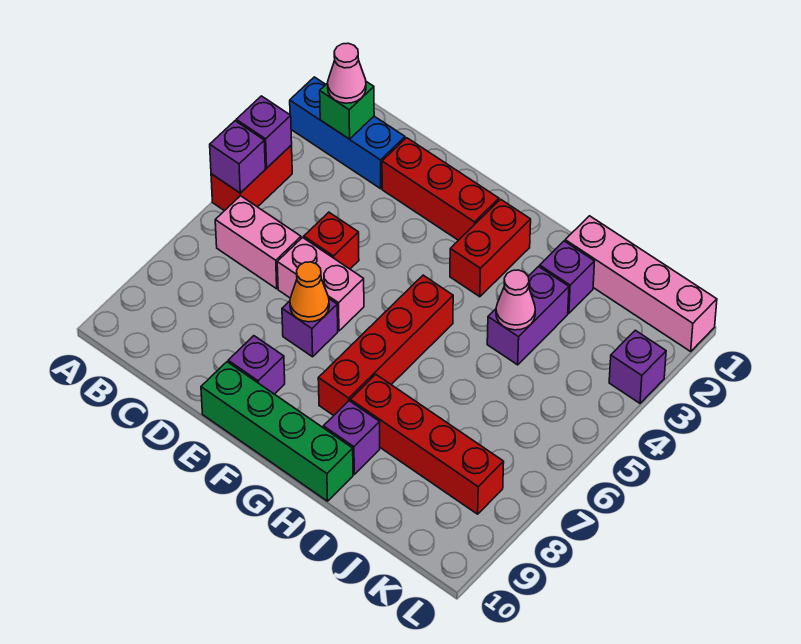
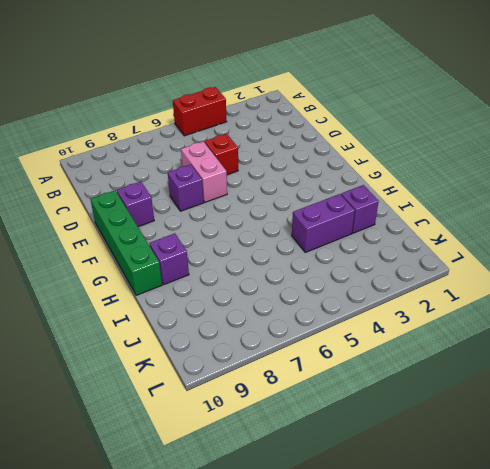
none -> blue brick A2:C2 level 1
none -> pink brick B6:C6 level 1
none -> red brick D2:F2 level 1

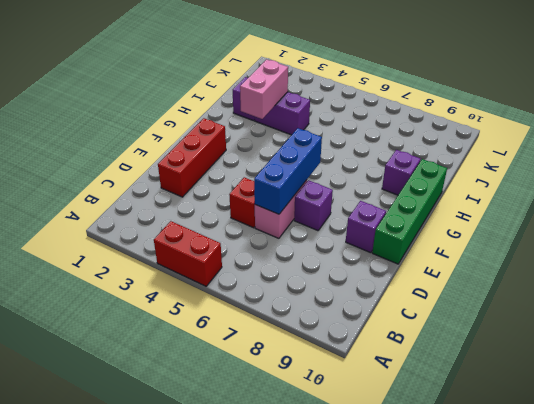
blue brick D6:F6 level 2 -> blue brick A2:C2 level 1
pink brick H3:I3 level 2 -> pink brick B6:C6 level 1
none -> red brick G2:G3 level 1
none -> red brick G5:G8 level 1
none -> red brick H8:K8 level 1

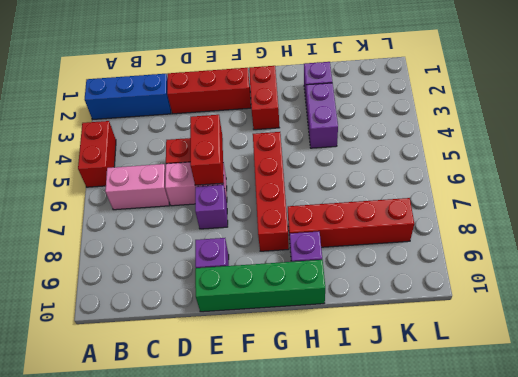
red brick E5:E6 level 2 -> none
none -> pink brick I1:L1 level 1
none -> purple brick L3 level 1
none -> purple brick A4 level 2

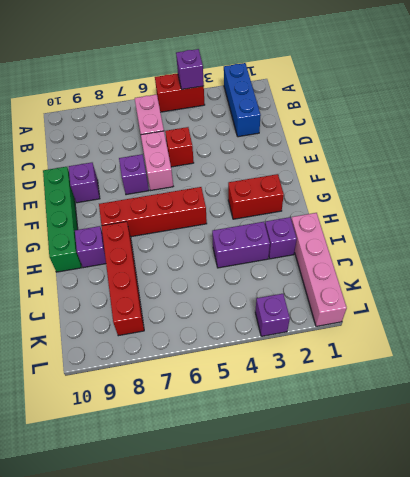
none -> red brick D2:F2 level 1
none -> purple brick A5 level 2
none -> green brick B2 level 2

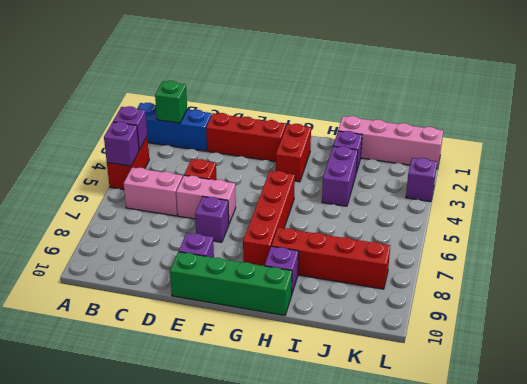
none -> orange cone E7 level 2
none -> pink cone I4 level 2
none -> pink cone B2 level 3

